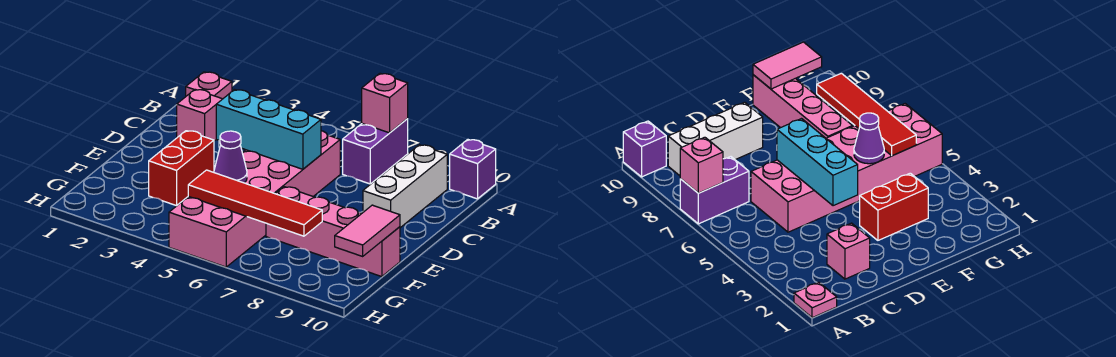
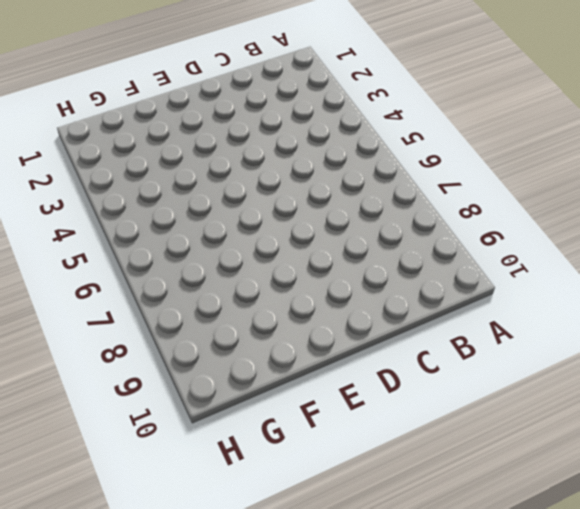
none -> pink plate A1 level 1
none -> purple brick A7:B7 level 1
none -> purple brick A10 level 1

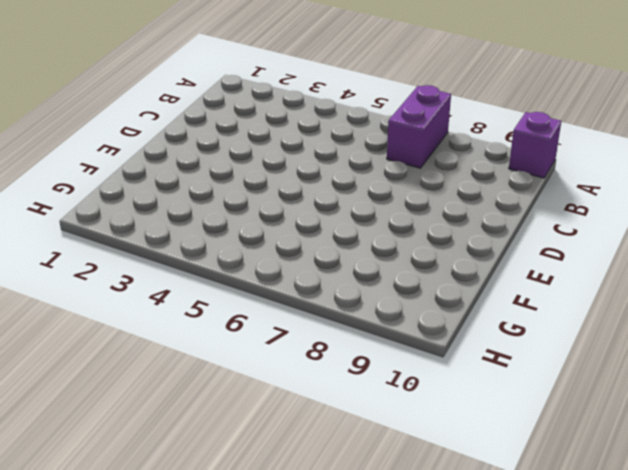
none -> pink plate A1 level 1
none -> white brick B9:D9 level 1
none -> pink brick C2 level 1

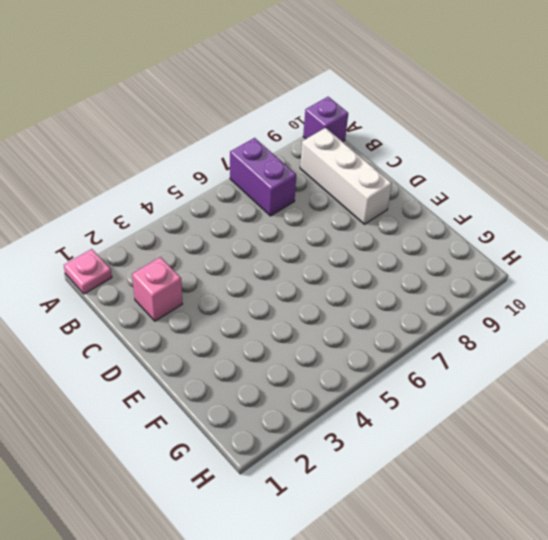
none -> pink brick C5:H6 level 1
none -> red brick E3:F3 level 1
none -> pink brick F7:F10 level 1

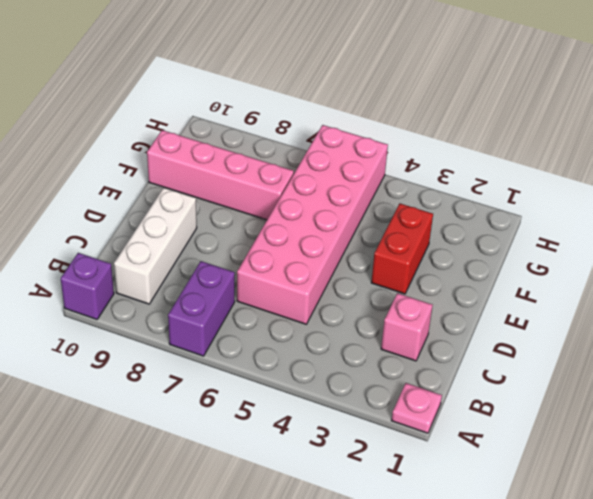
none -> pink brick A7 level 2
none -> cyan brick D4:D6 level 2
none -> purple cone F5 level 2

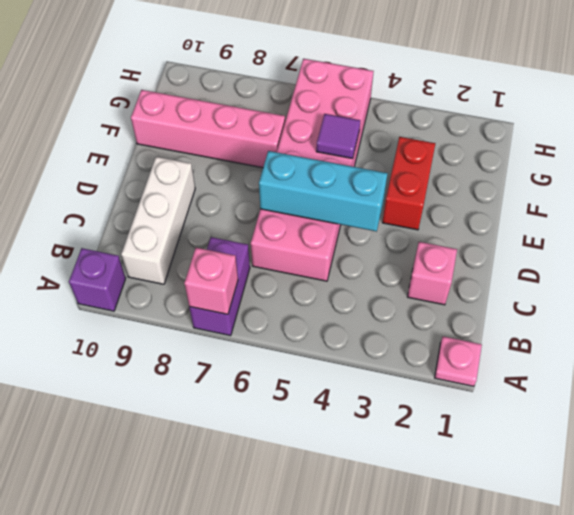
purple tile F5 level 2 -> purple cone F5 level 2
none -> pink tile F10:G10 level 2
none -> red tile G5:G8 level 2

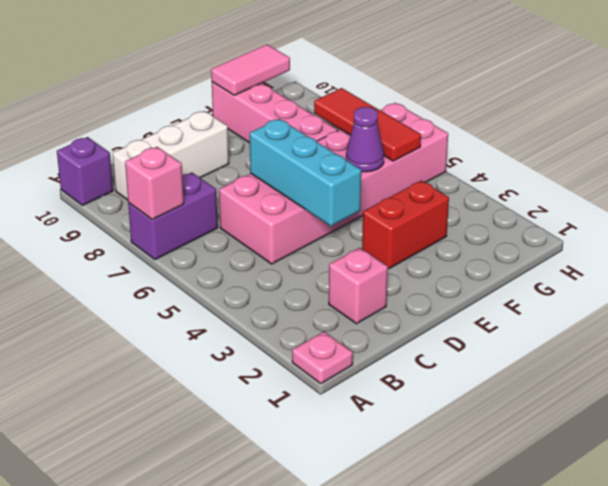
red tile G5:G7 level 2 -> red tile G5:G8 level 2

